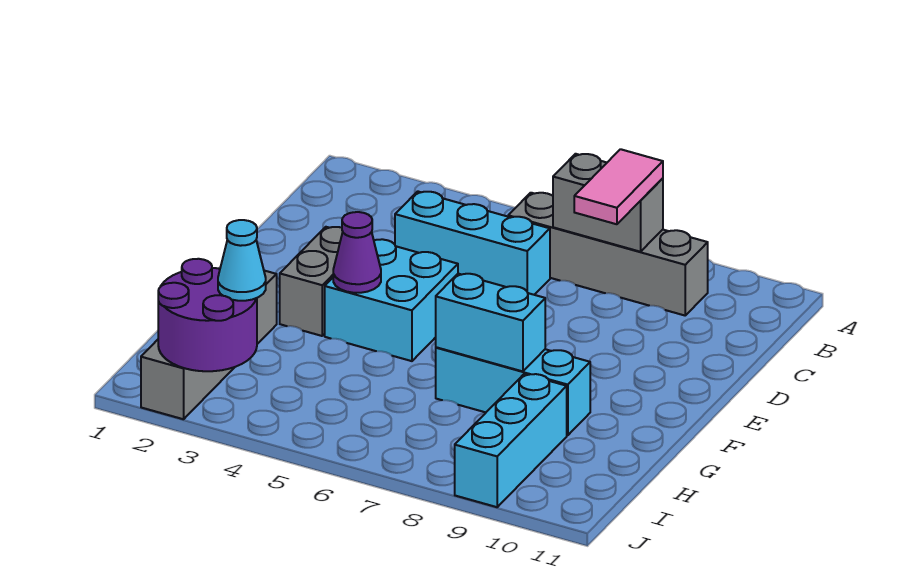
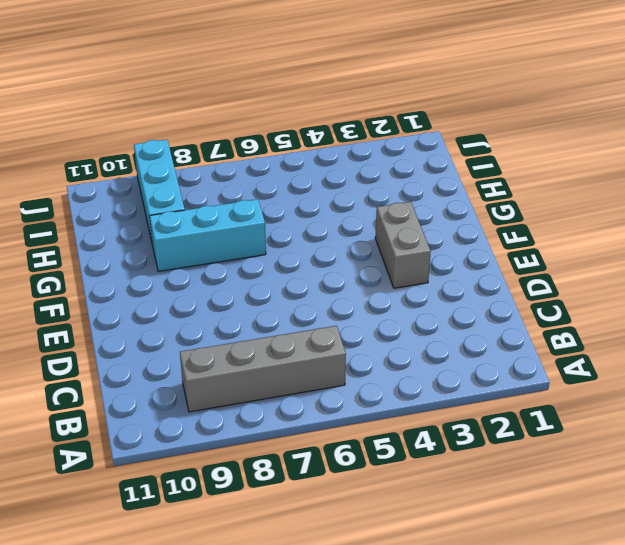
none -> cyan brick C4:C6 level 1
none -> cyan brick E4:F5 level 1
none -> grey brick G2:J2 level 1

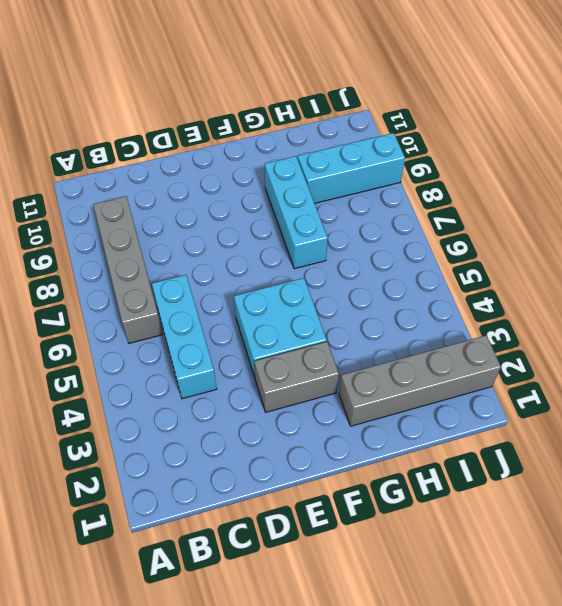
none -> grey brick B7:B8 level 2
none -> purple cone F4 level 2
none -> cyan brick G7:G8 level 2

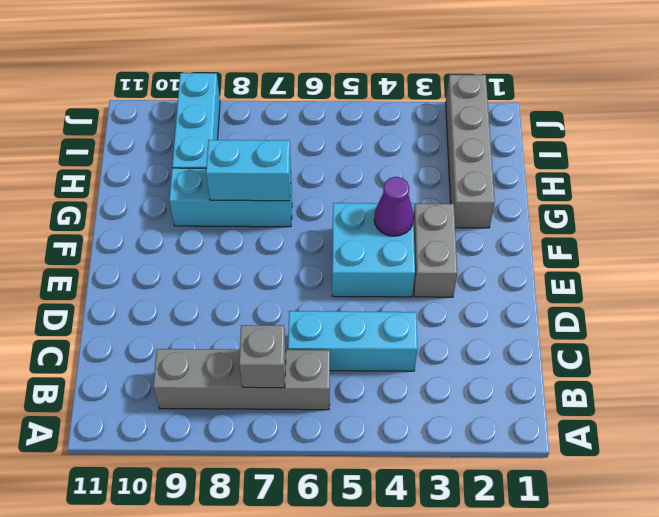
grey brick B7 level 2 -> grey brick B7:B8 level 2
none -> purple round brick I2:J3 level 2
none -> pink tile B8:C8 level 3
none -> cyan cone I3 level 3

